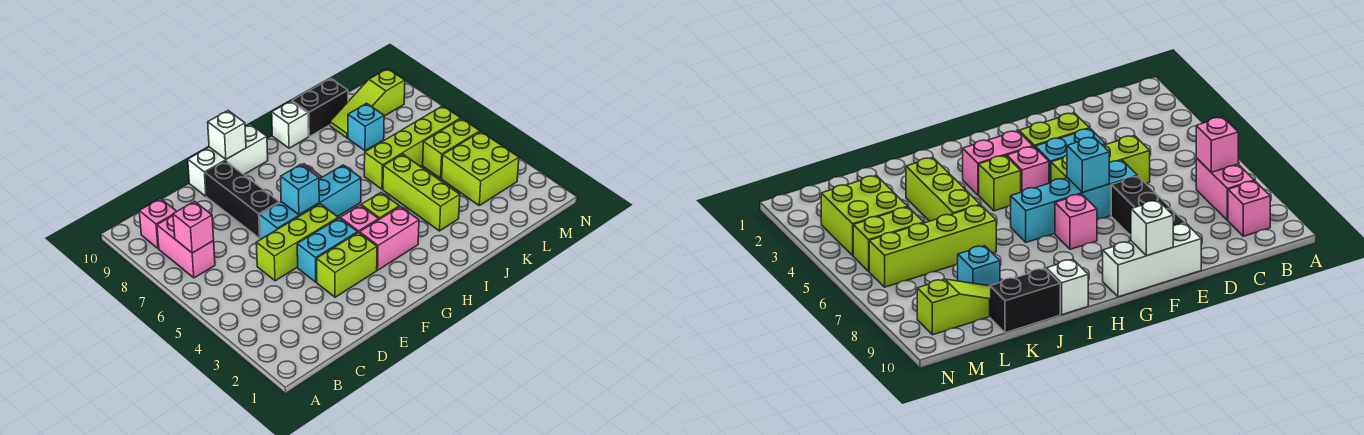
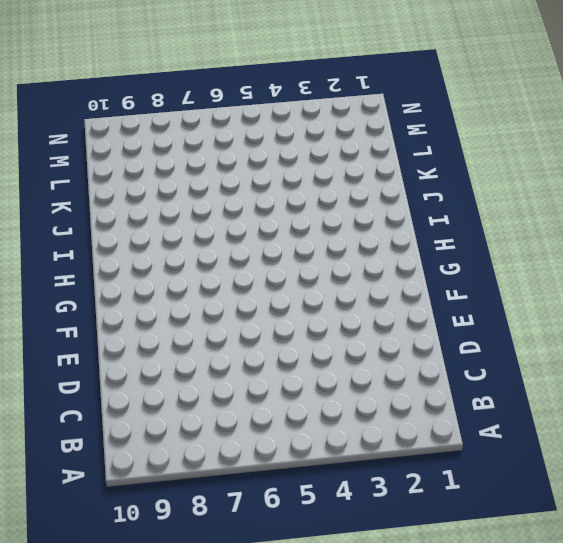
none -> pink brick B7:B8 level 1
none -> pink brick B9 level 1
none -> lime brick D5:F5 level 1

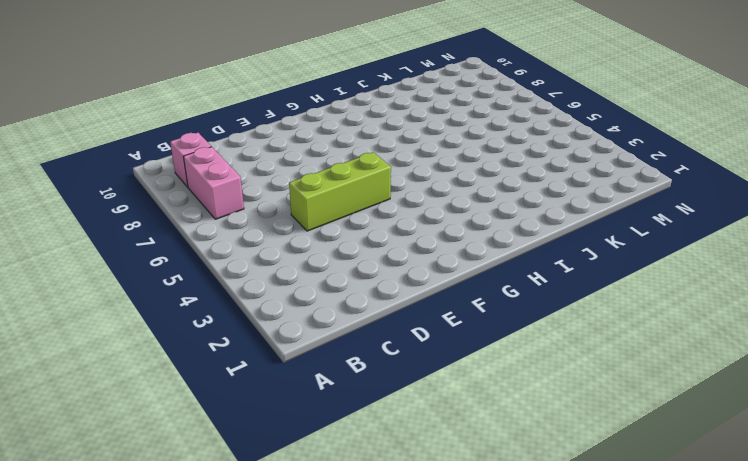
none -> lime brick E3:F3 level 1
none -> cyan brick E4:F4 level 1
none -> cyan brick E6:H6 level 1

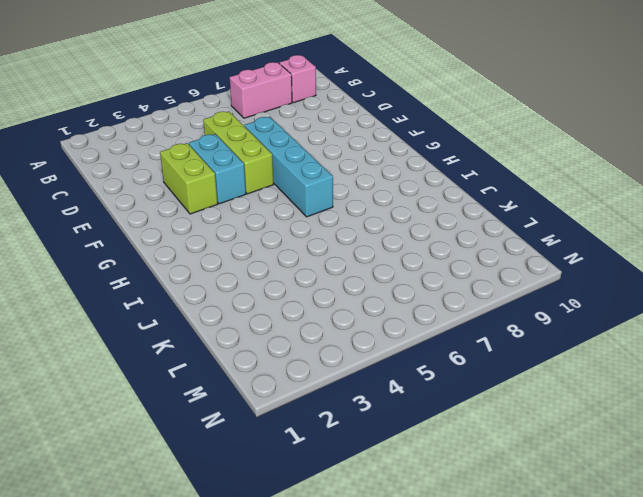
none -> black brick E7:E9 level 1
none -> white brick E10:G10 level 1
none -> pink brick G3:H3 level 1

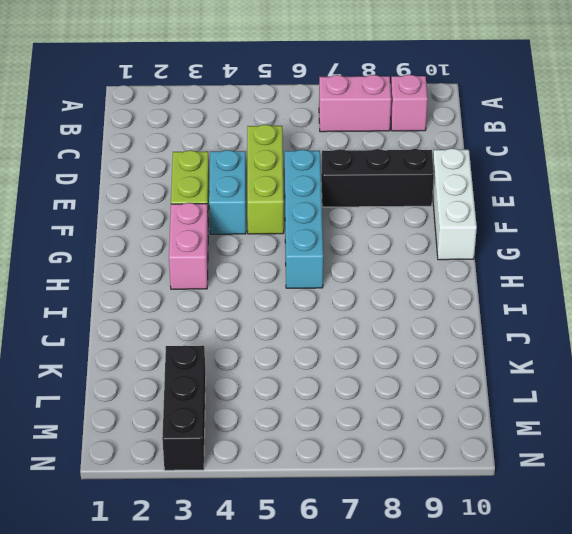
black brick L3:N3 level 1 -> lime brick L3:M4 level 1
none -> pink brick G4 level 1
none -> pink brick G7 level 1
none -> lime brick H4 level 1

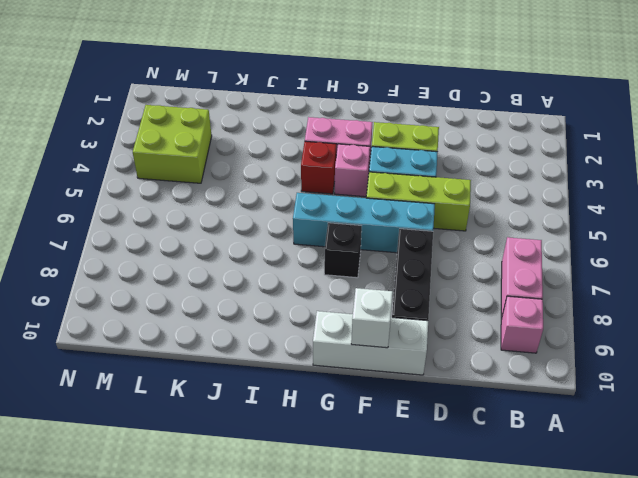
black brick G7 level 1 -> pink brick G7 level 1
red brick H4 level 1 -> lime brick H4 level 1
none -> white brick I10 level 1
none -> lime brick J3:J5 level 1
none -> lime brick J6:M6 level 1

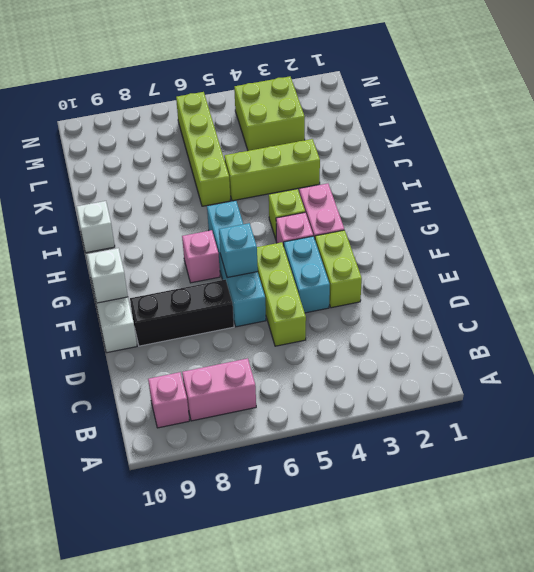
none -> black brick J10:K10 level 1
none -> cyan brick K8 level 1
none -> lime slope K9:M9 level 1 top M

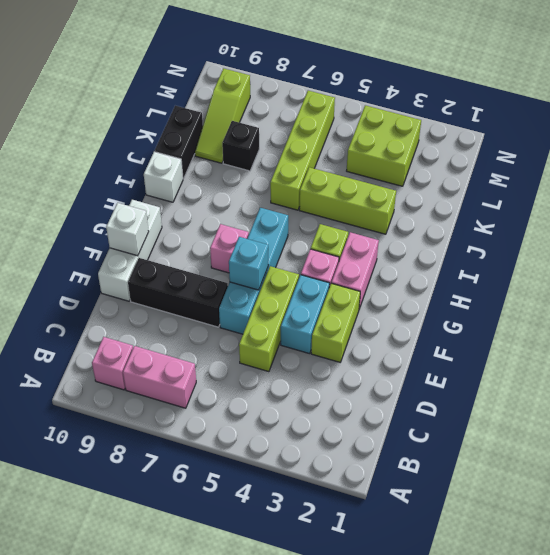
black brick K8 level 1 -> cyan brick K8 level 1
none -> lime brick L5:M5 level 1
none -> pink brick B7 level 2

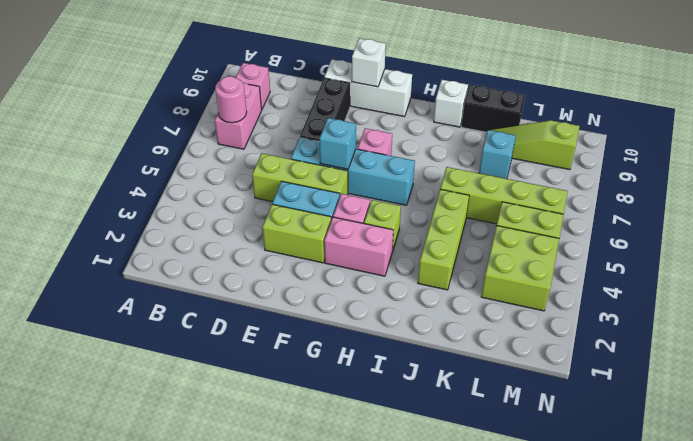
pink round brick B7 level 2 -> pink brick B7 level 2

